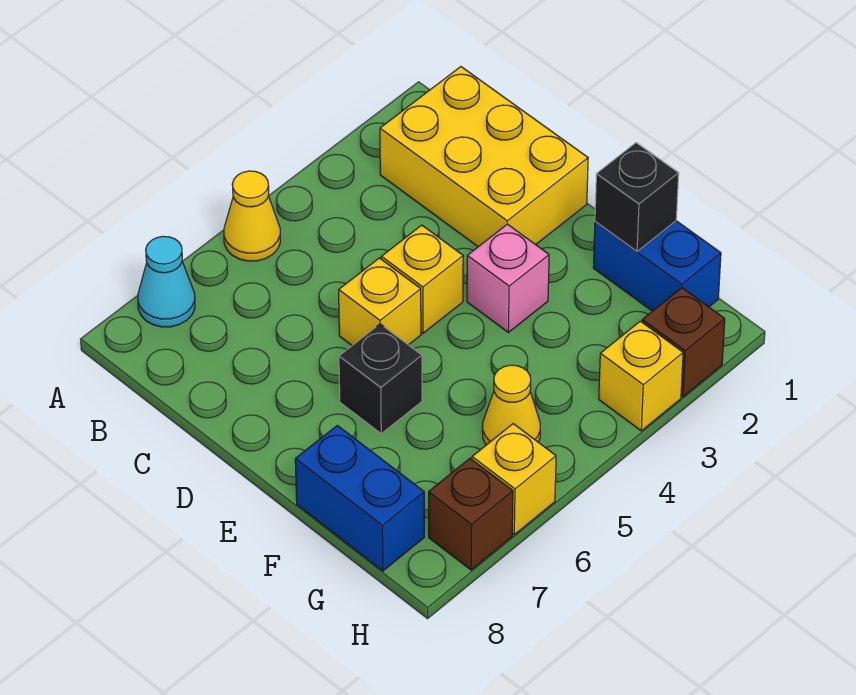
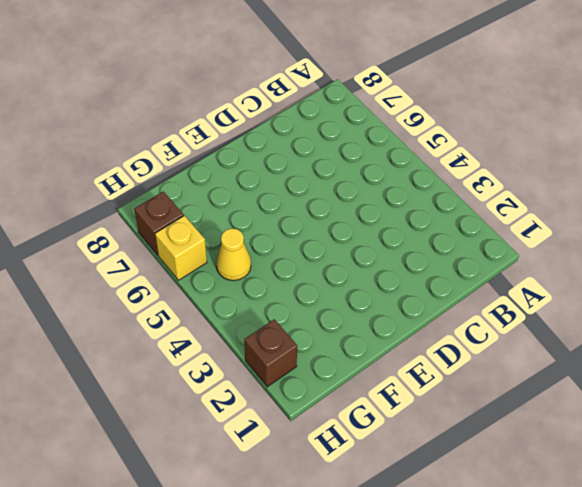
none -> yellow cone A5 level 1
none -> cyan cone A7 level 1
none -> yellow brick B1:D2 level 1

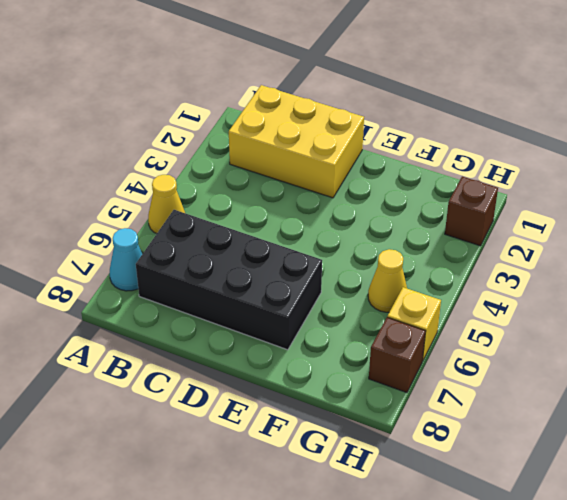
black brick B6:E7 level 1 -> black brick E6 level 1
none -> yellow brick D4 level 1
none -> yellow brick D5 level 1
none -> pink brick E3 level 1

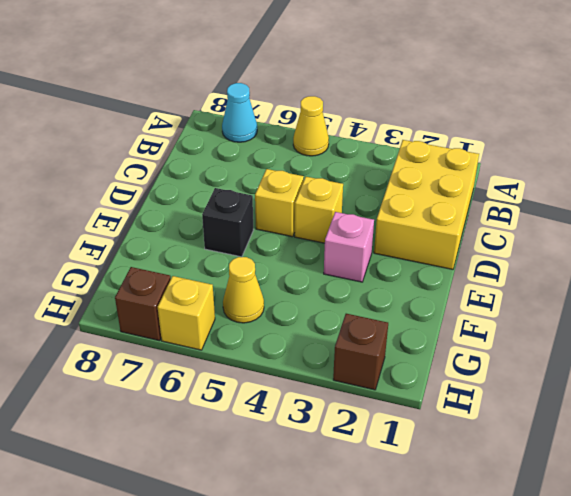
none -> blue brick F1:G1 level 1
none -> blue brick F8:G8 level 1
none -> yellow brick H3 level 1

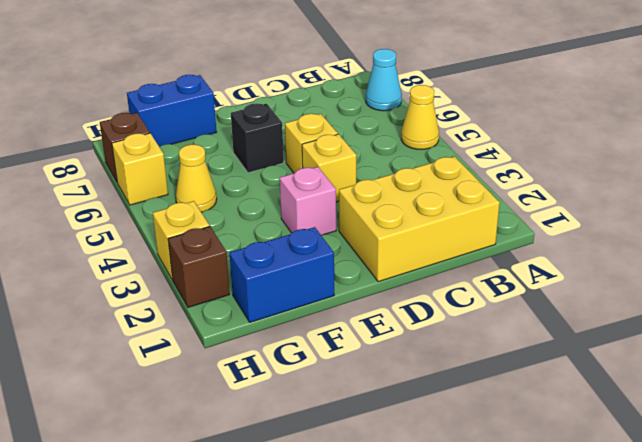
none -> black brick F1 level 2

